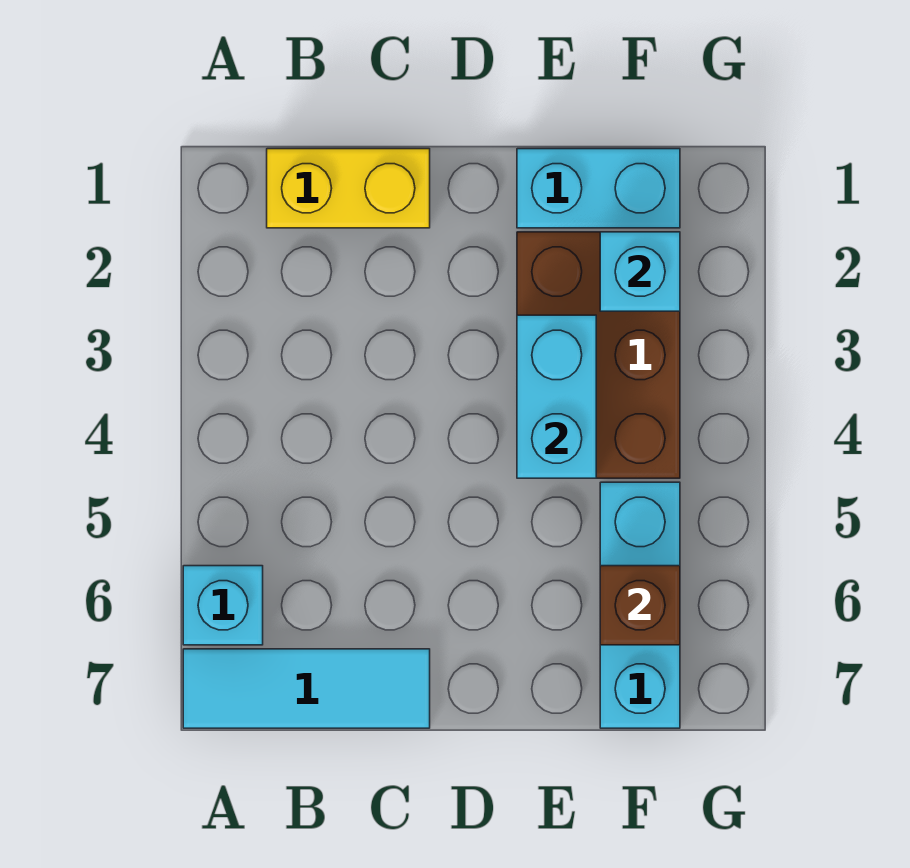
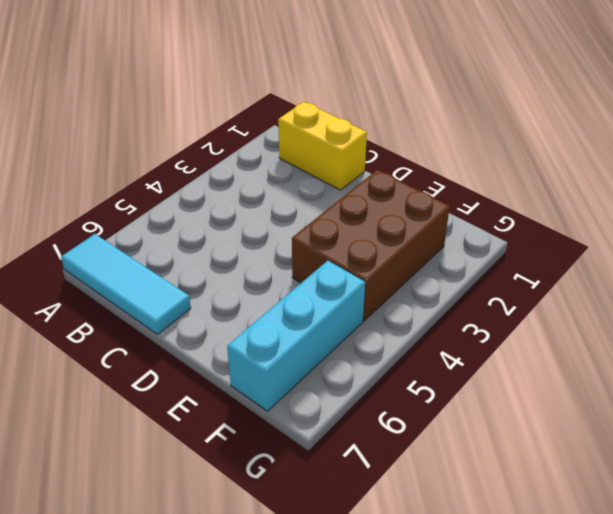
none -> cyan brick A6 level 1
none -> cyan brick E1:F1 level 1

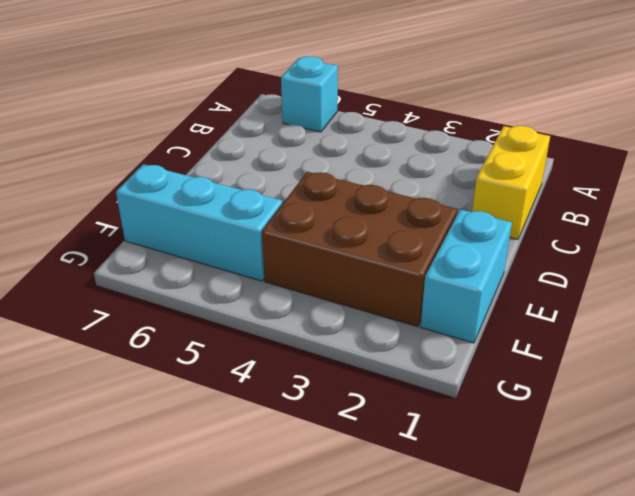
none -> cyan tile A7:C7 level 1
none -> cyan brick E3:E4 level 2

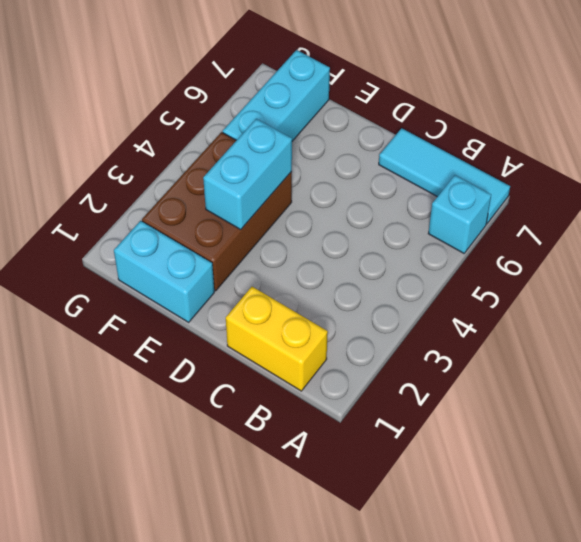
none -> cyan brick F2 level 2
none -> brown brick F6 level 2

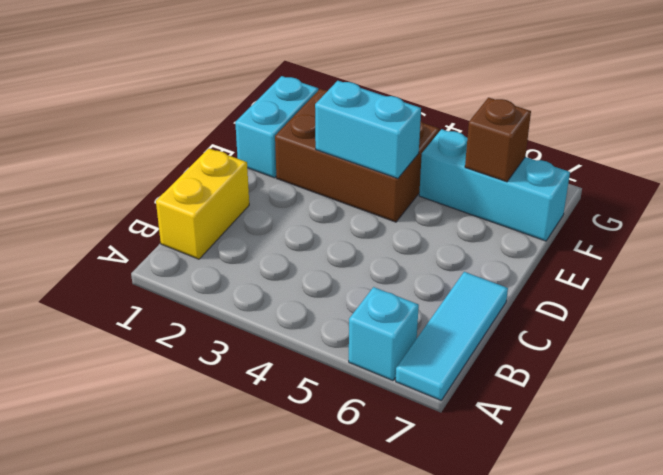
none -> cyan brick F2 level 2

